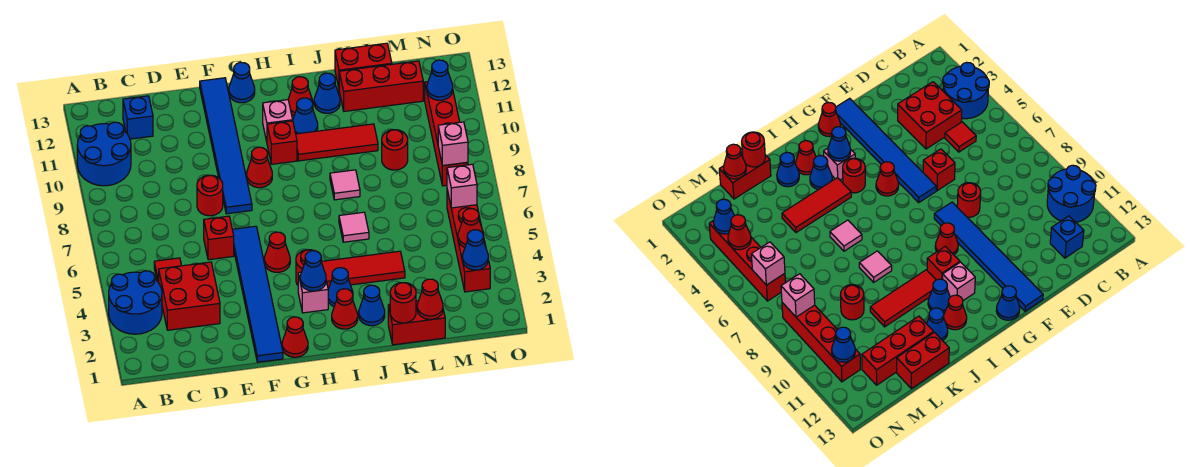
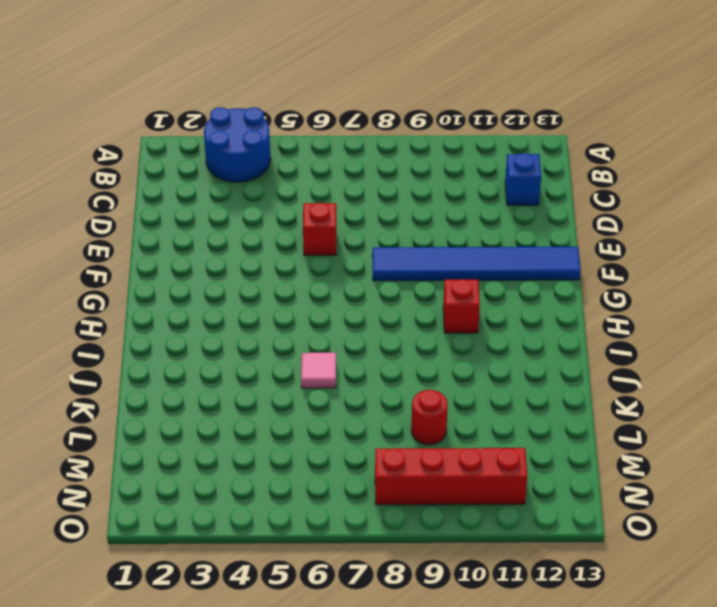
none -> blue round brick A10:B11 level 1
none -> red brick C3:D4 level 1
none -> red tile C5 level 1
none -> red round brick E8 level 1

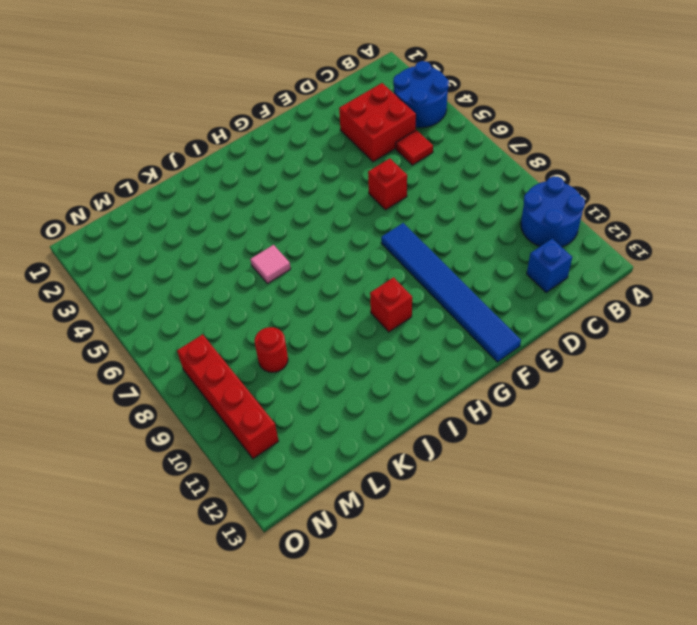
none -> red round brick E8 level 1
none -> blue tile F1:F6 level 1
none -> red cone G1 level 1
none -> red cone G5 level 1

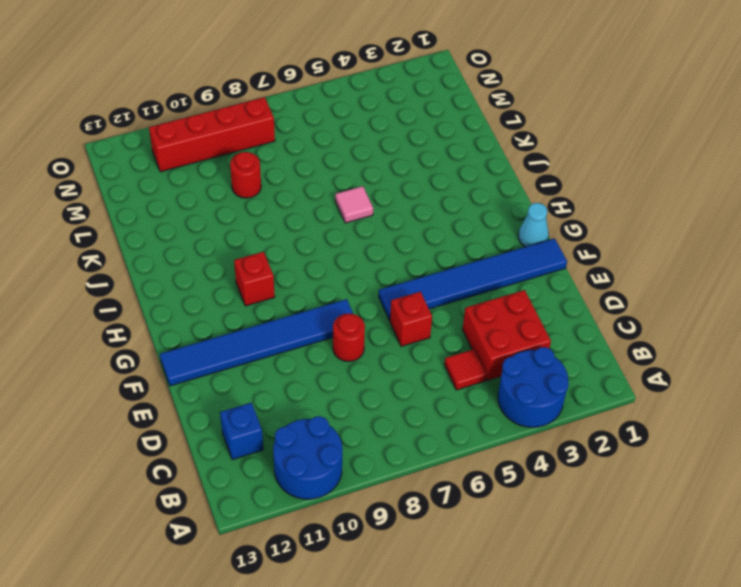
cyan cone G1 level 1 -> red cone G1 level 1
none -> red cone G5 level 1
none -> red cone G9 level 1
none -> blue cone G13 level 1
none -> pink brick H3 level 1

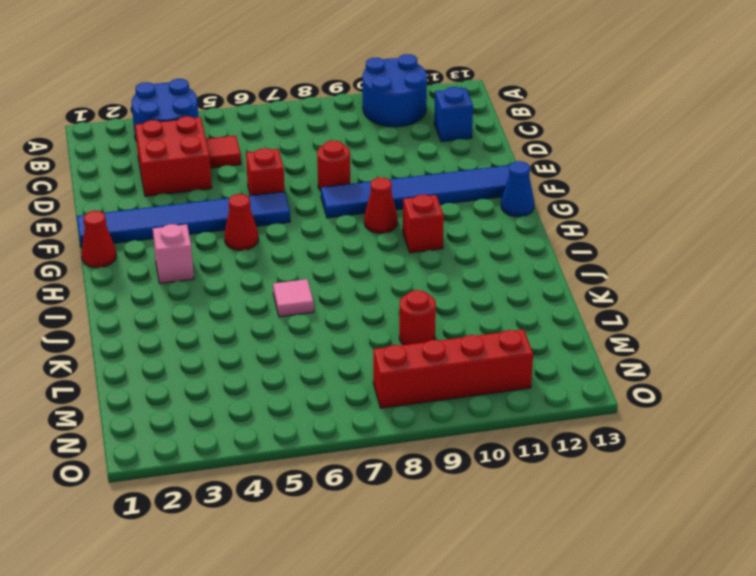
none -> red round brick H4 level 1
none -> pink brick H11 level 1
none -> red cone I2 level 1
none -> blue cone I3 level 1

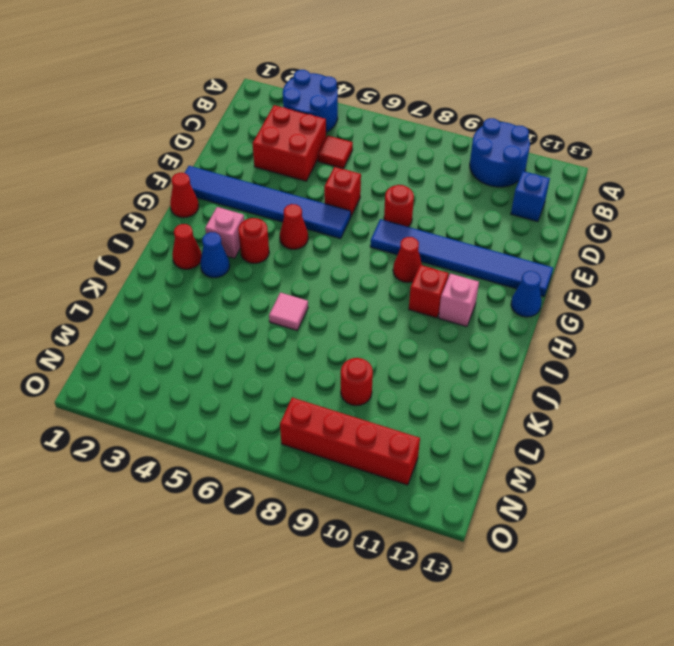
none -> red tile I4:K4 level 1
none -> red tile I10:K10 level 1
none -> blue cone I11 level 1
none -> red cone I12 level 1

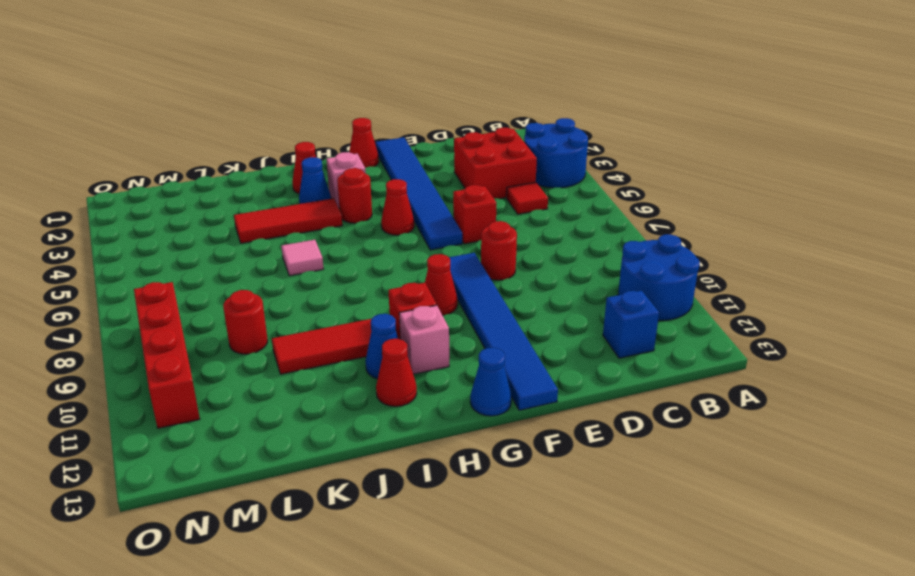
none -> blue cone J2 level 1
none -> pink tile J8 level 1
none -> blue cone J12 level 1
none -> red brick K1:L1 level 1

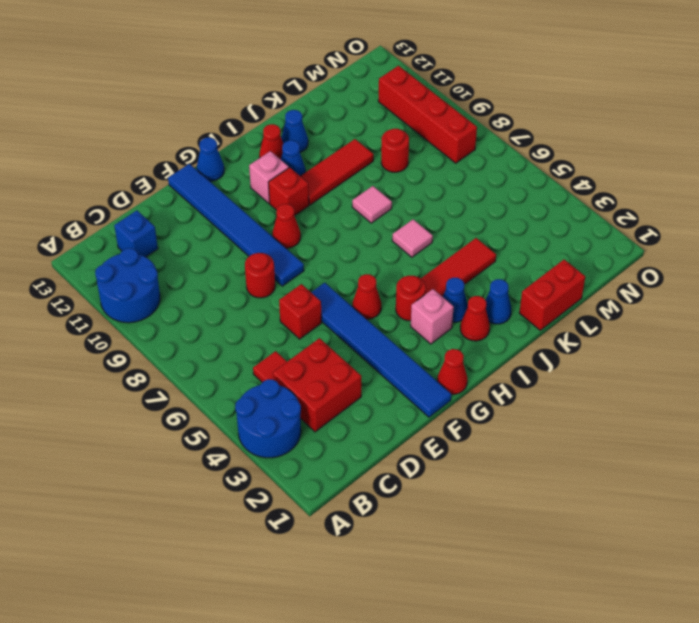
none -> red brick K12:M12 level 1
none -> red brick K13:L13 level 1
none -> red brick N3:N6 level 1
none -> blue cone H3 level 2

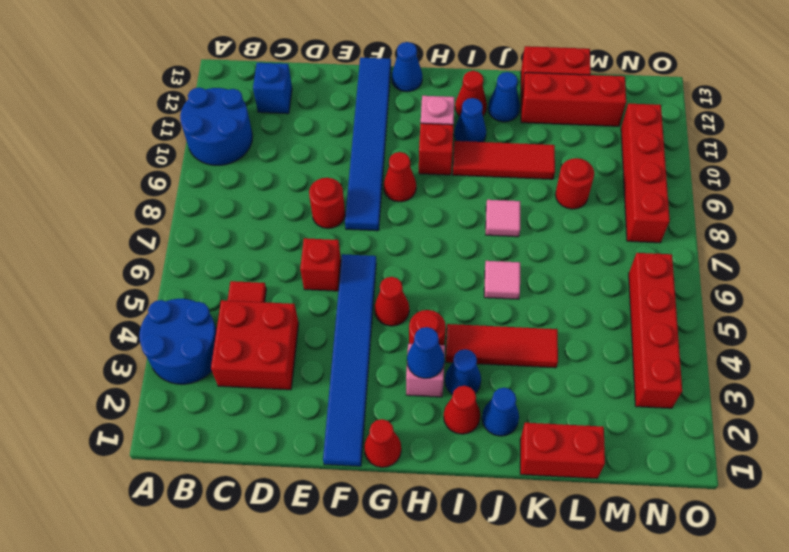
none -> red round brick K1 level 2
none -> red cone L1 level 2
none -> blue cone N3 level 2
none -> red cone N4 level 2

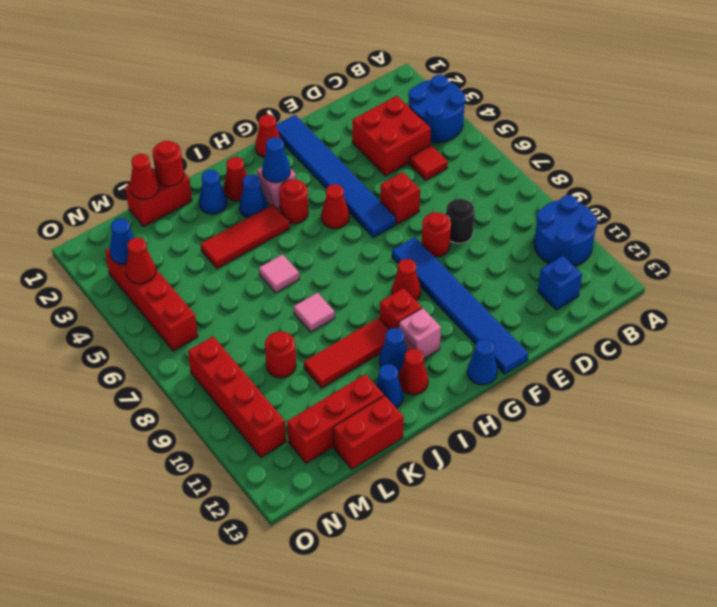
black round brick D8 level 1 -> none
none -> pink brick N6 level 2
none -> pink brick N8 level 2
none -> blue cone N11 level 2

